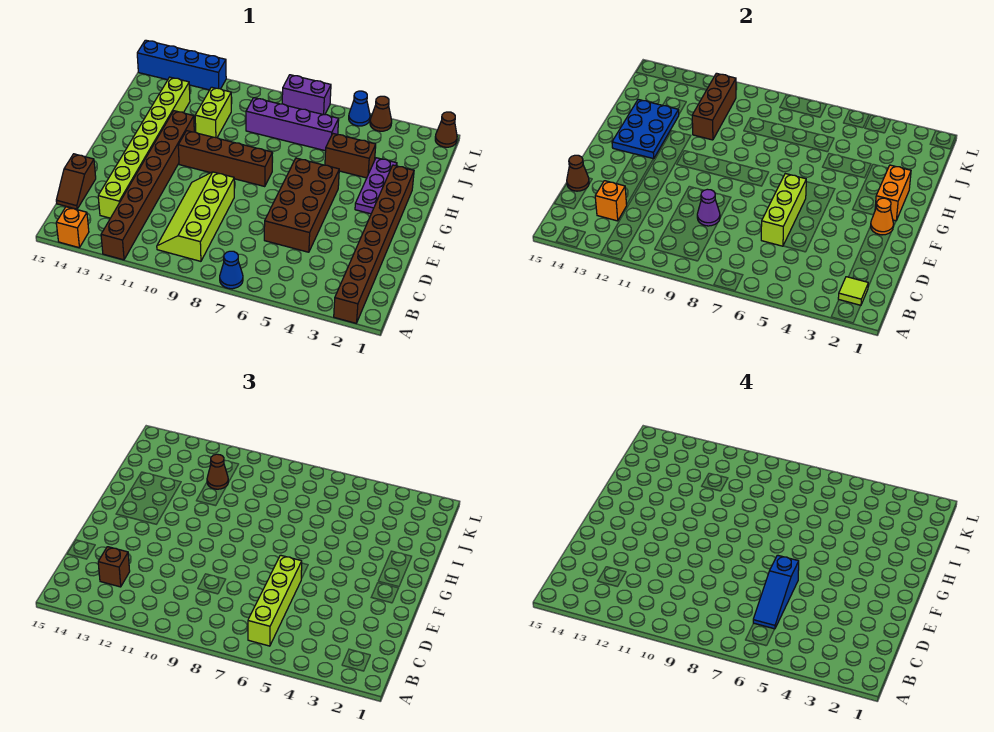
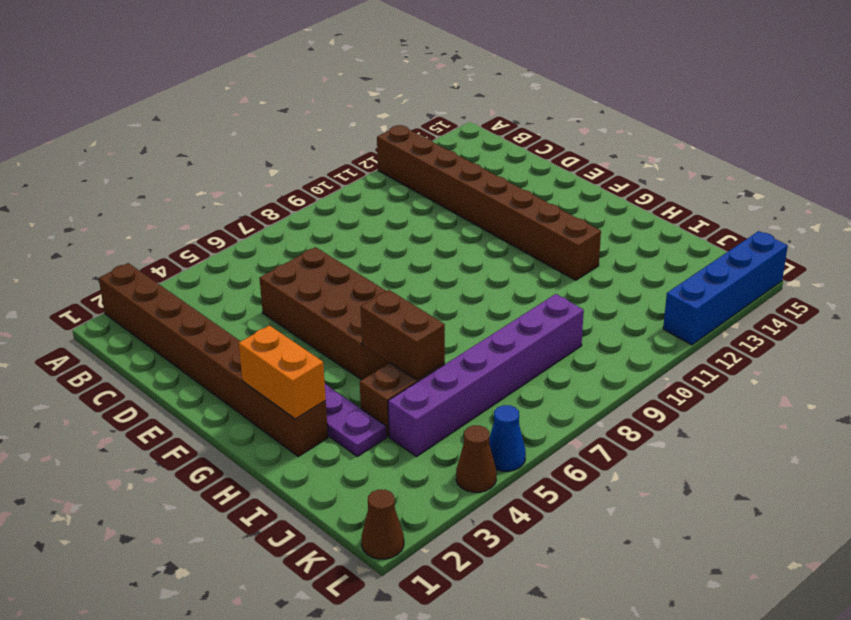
brown brick H5:I5 level 2 -> none
purple brick J4:J9 level 1 -> purple brick J6:J9 level 1
none -> blue cone A7 level 1
none -> orange brick A14 level 1
none -> lime slope B9:E10 level 1 top 9
none -> lime brick C13:J13 level 1

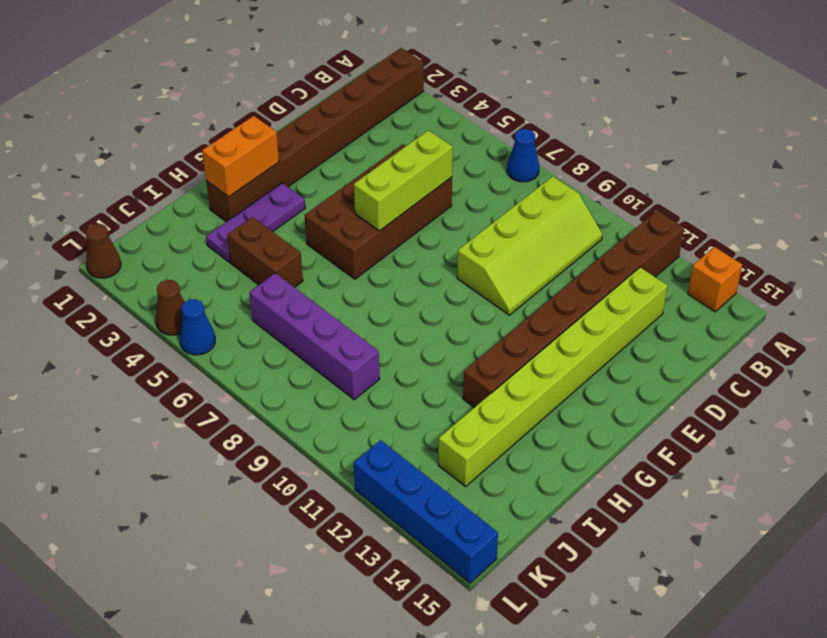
none -> brown slope C15:D15 level 1 top D
none -> brown brick G8:G11 level 1
none -> lime brick I11:J11 level 1
none -> purple brick L7:L8 level 1

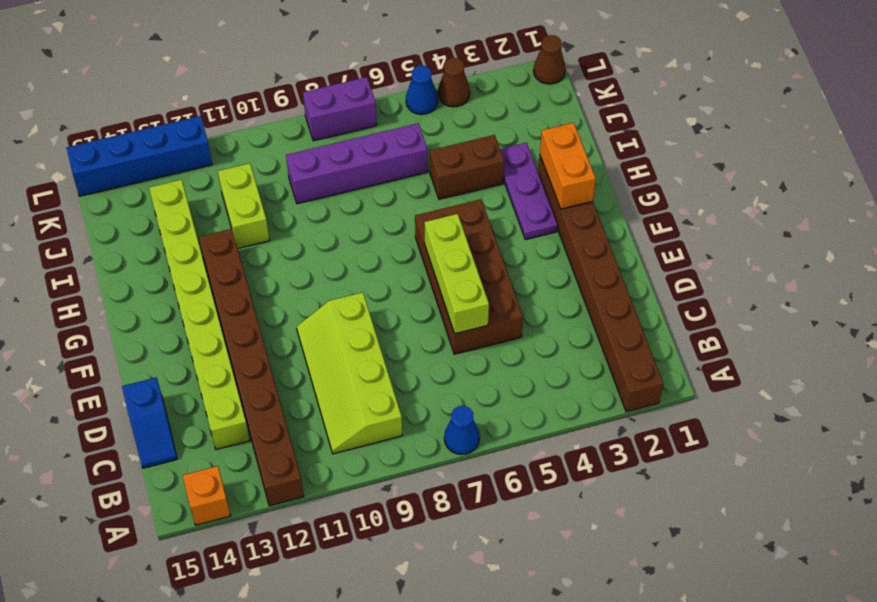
blue slope C15:D15 level 1 top D -> brown slope C15:D15 level 1 top D
none -> brown brick G8:G11 level 1
none -> lime tile B2 level 2
none -> orange brick C13 level 2
none -> purple cone D9 level 2

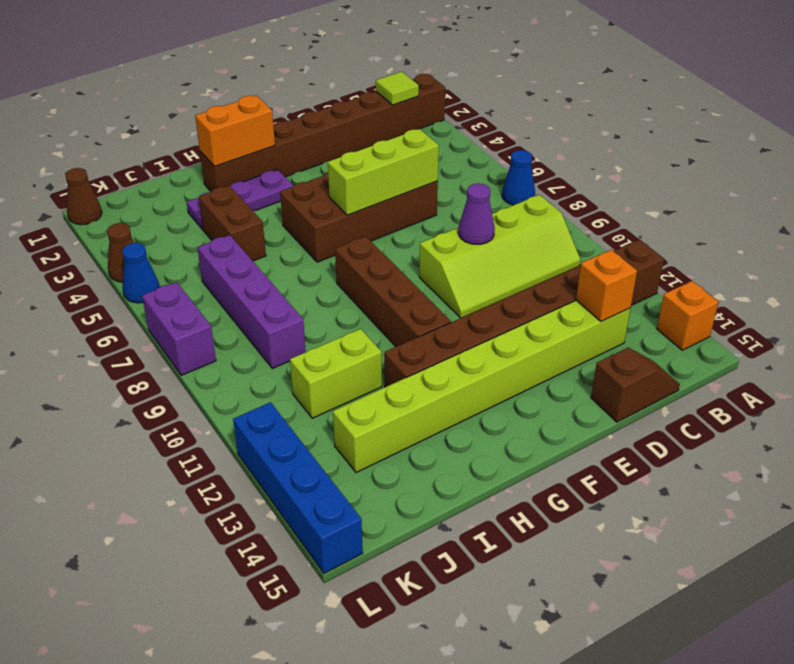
none -> brown cone D15 level 2
none -> orange cone F2 level 2
none -> blue plate G13:I14 level 2
none -> brown brick I11:K11 level 2

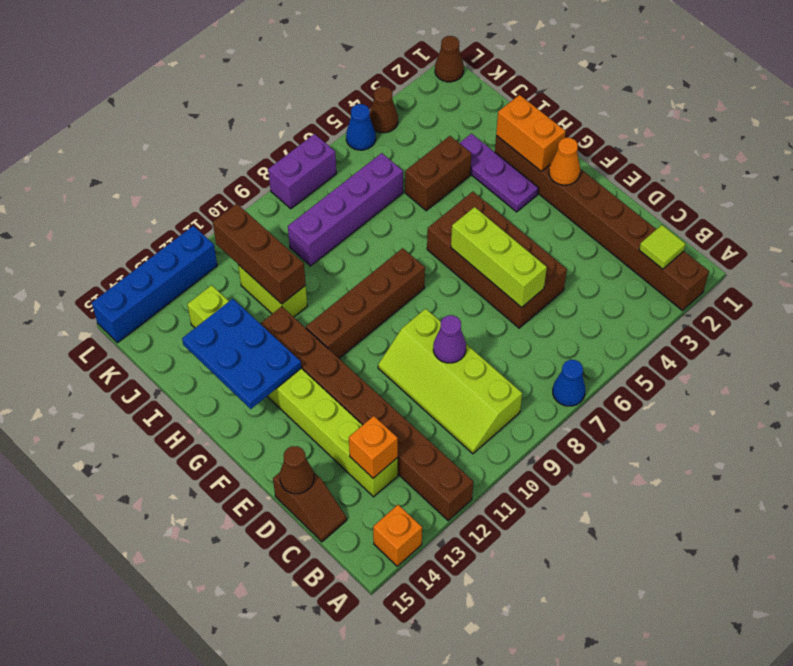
none -> lime brick B6:E6 level 3
none -> brown brick C13 level 3
none -> brown cone J11 level 3
none -> blue slope C6:E6 level 4 top E

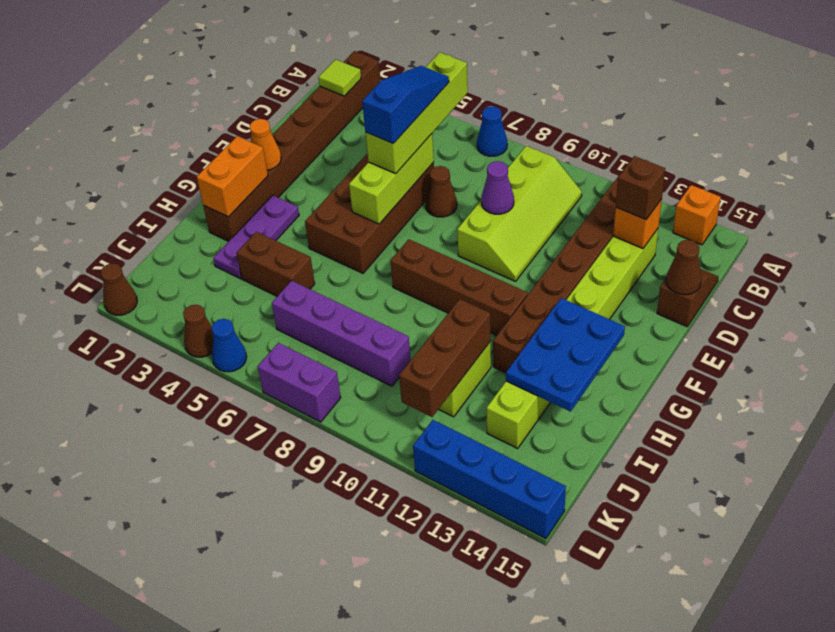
brown cone D7 level 1 -> brown cone J11 level 3

